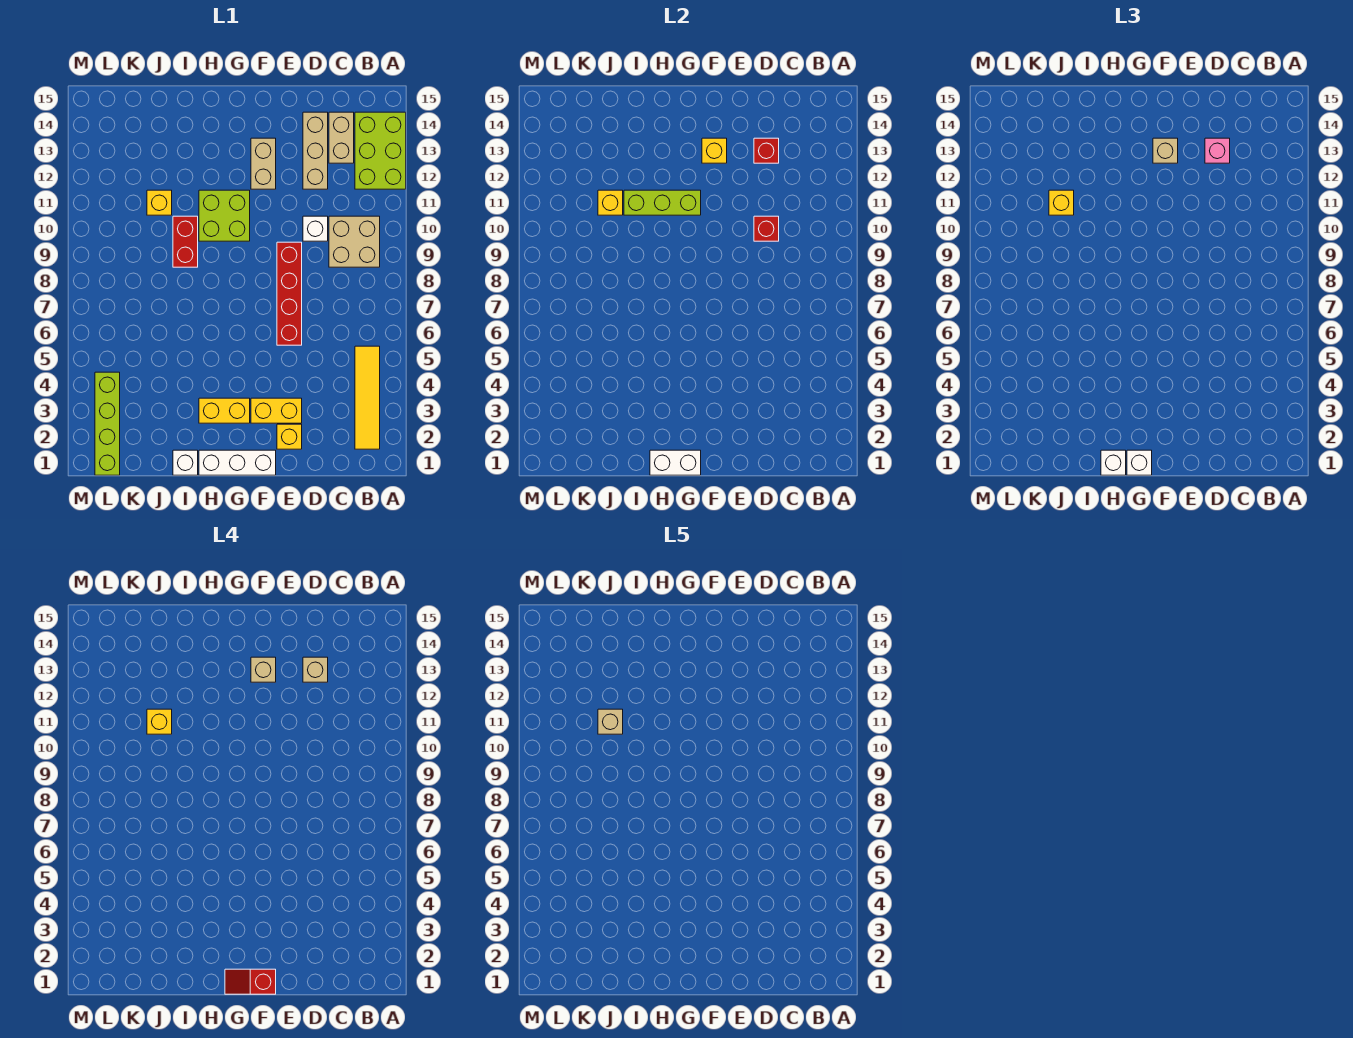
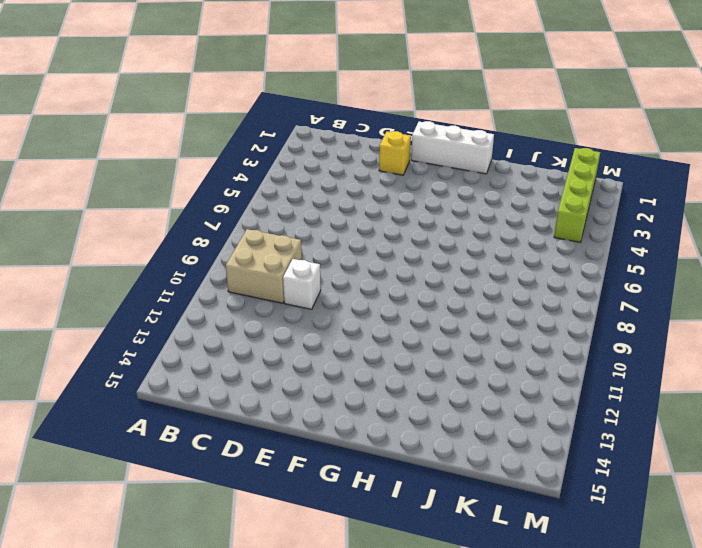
none -> lime brick A12:B14 level 1
none -> yellow tile B2:B5 level 1
none -> tan brick C13:C14 level 1
none -> tan brick D12:D14 level 1

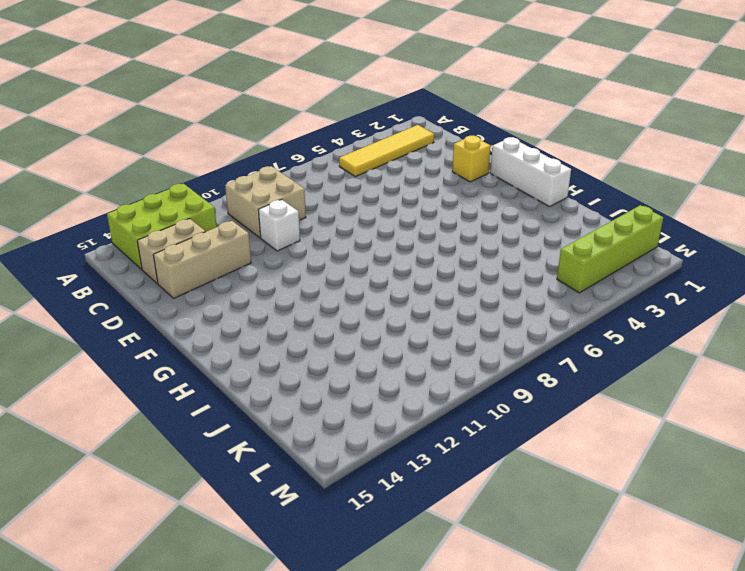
none -> yellow brick E3:F3 level 1
none -> red brick E6:E9 level 1
none -> tan brick F12:F13 level 1
none -> yellow brick G3:H3 level 1

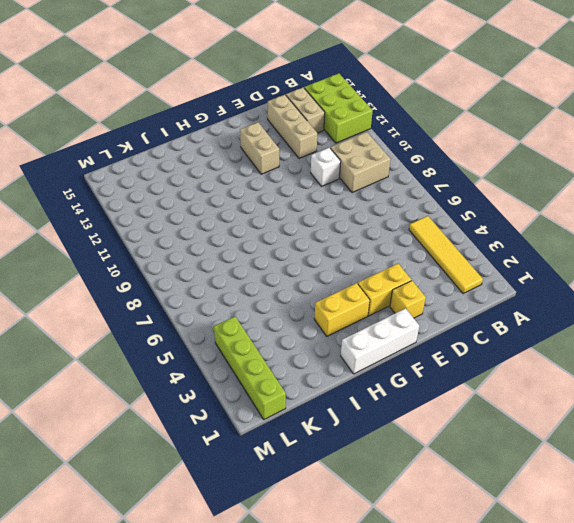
none -> red brick E6:E9 level 1
none -> lime brick G10:H11 level 1
none -> white brick I1 level 1
none -> red brick I9:I10 level 1

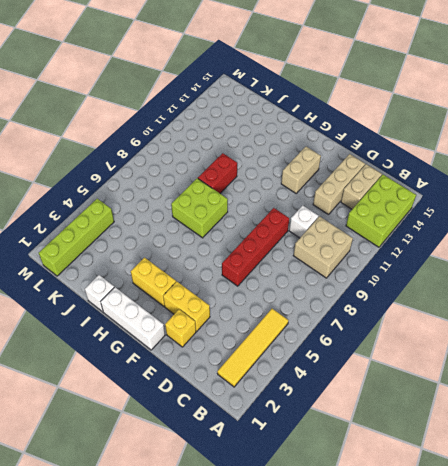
lime brick H7:I8 level 1 -> lime brick G10:H11 level 1
none -> yellow brick J11 level 1
none -> red brick D10 level 2
none -> red brick D13 level 2
none -> yellow brick F13 level 2

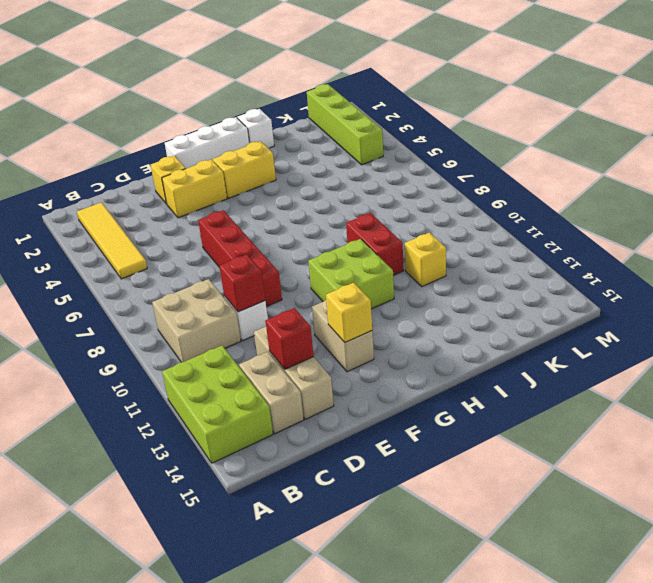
none -> white brick G1:H1 level 2
none -> lime brick G11:I11 level 2
none -> yellow brick J11 level 2
none -> pink brick D13 level 3

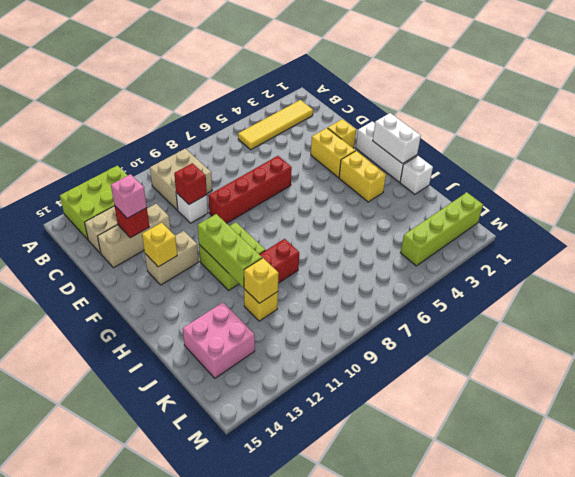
pink brick J13:K14 level 1 -> none
none -> tan brick F13 level 3
none -> white brick G1 level 3
none -> white brick H1 level 3
none -> yellow brick J11 level 3

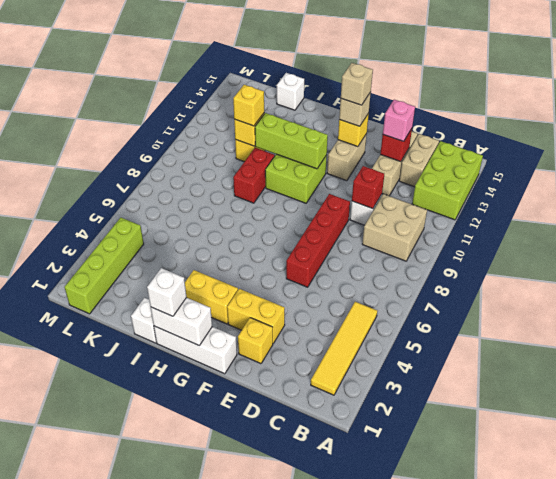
white brick J15 level 1 -> white brick G1 level 3
none -> tan brick D13 level 4
none -> red slope F1:G1 level 4 top F
none -> yellow brick J11 level 4
none -> tan brick J11 level 5

